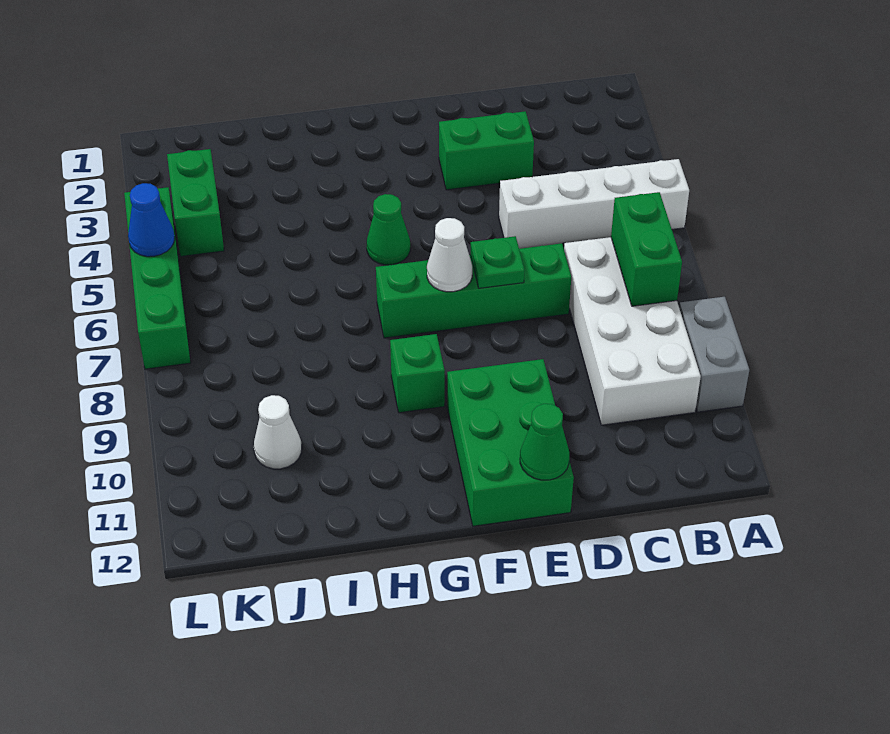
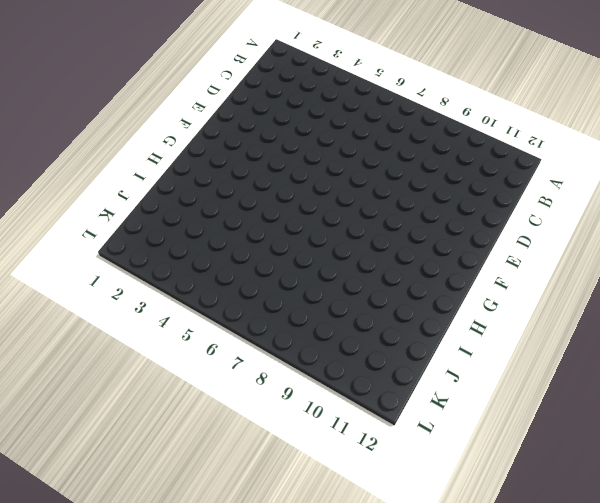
none -> white brick A5:D5 level 1
none -> grey brick A9:A10 level 1
none -> white brick B7:C10 level 1

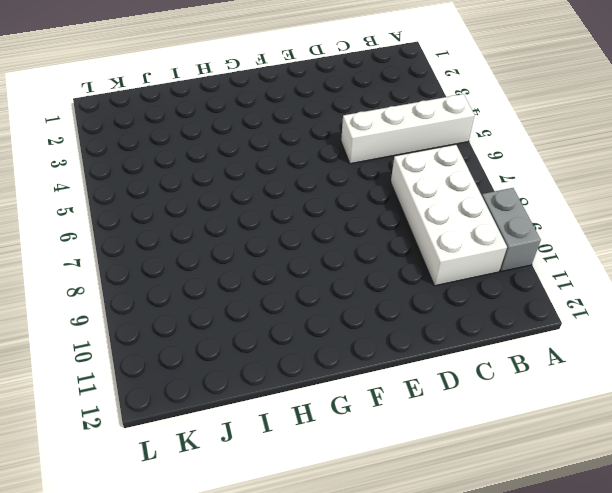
none -> green brick D3:E3 level 1
none -> green brick D7:G7 level 1
none -> green brick E10:F12 level 1

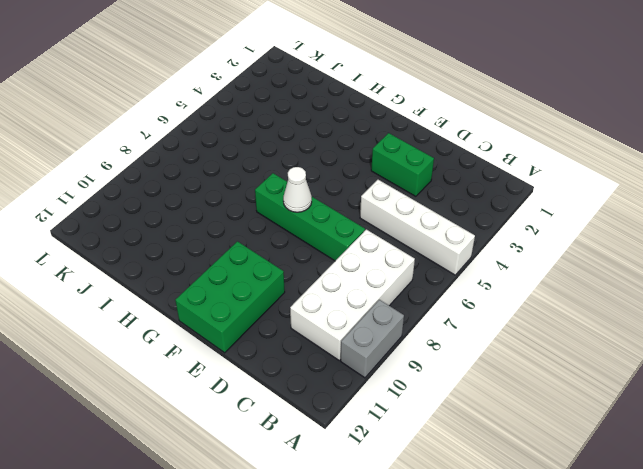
none -> green cone G5 level 1
none -> green brick G9 level 1
none -> white cone J10 level 1

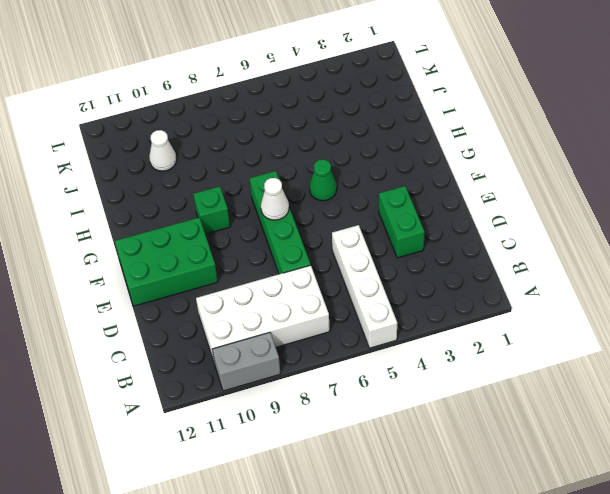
none -> green brick K3:K4 level 1
none -> green brick L4:L7 level 1
none -> green brick B7:B8 level 2

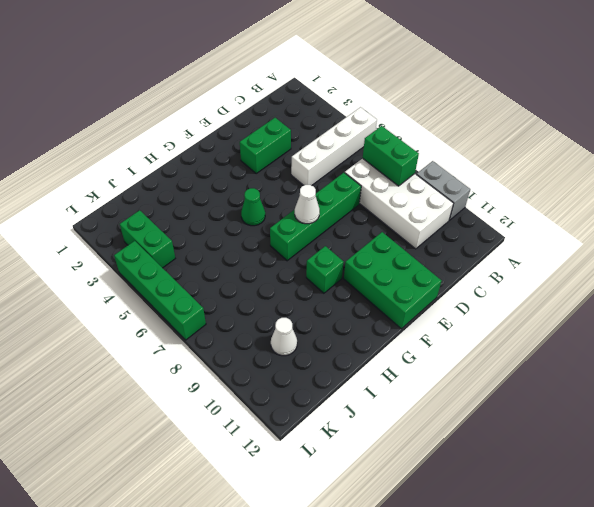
none -> green plate E7 level 2
none -> green cone E12 level 2
none -> blue cone L5 level 2

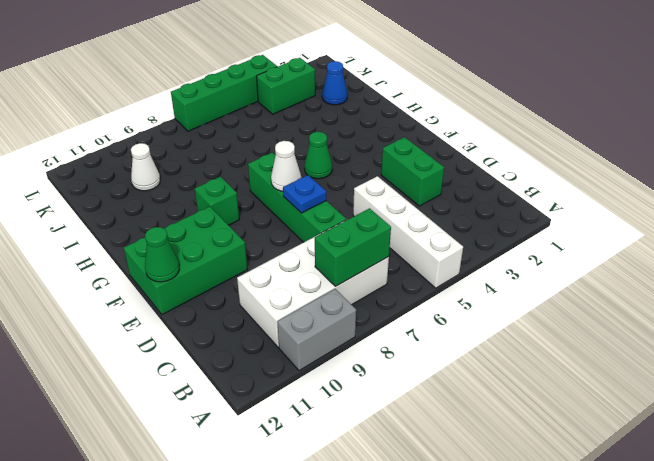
blue plate E7 level 2 -> green plate E7 level 2
blue cone J2 level 1 -> blue cone L5 level 2

